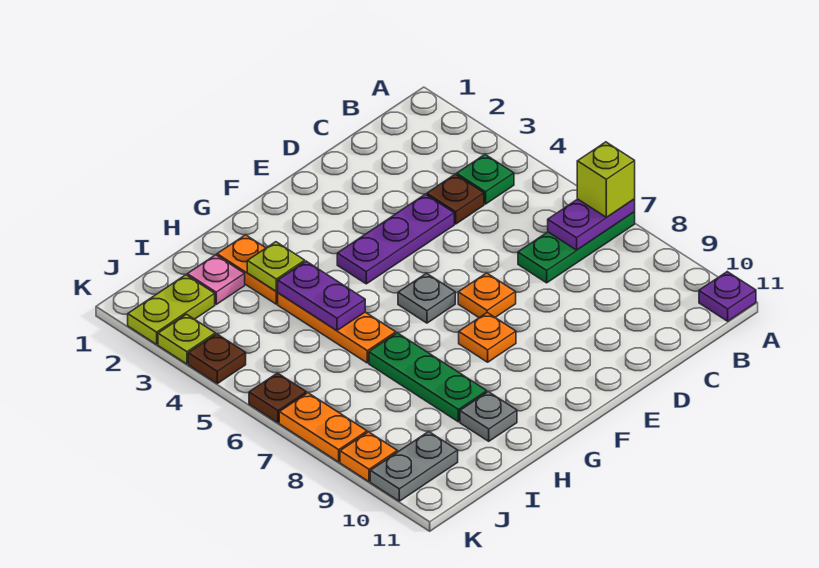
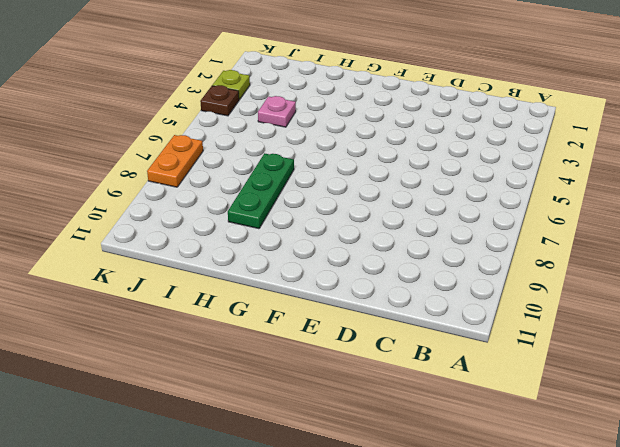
pink plate I4 level 1 -> pink plate I2 level 1
none -> green plate A7:C7 level 1
none -> purple plate A11 level 1
none -> green plate B4 level 1

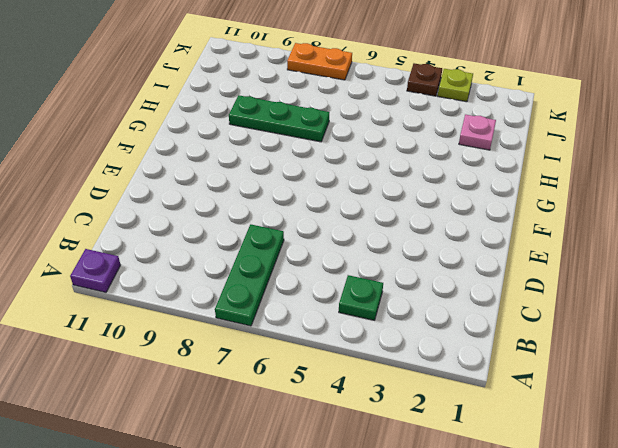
none -> brown plate C4 level 1
none -> purple plate D4:F4 level 1
none -> orange plate E7 level 1

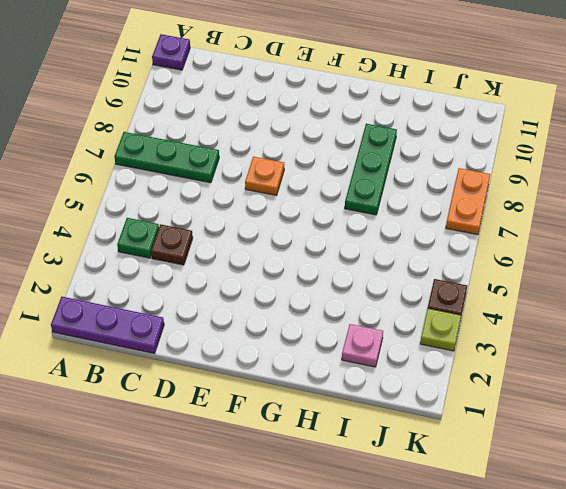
purple plate A1:C1 level 1 -> purple plate D4:F4 level 1
none -> grey plate F6 level 1
none -> orange plate F8 level 1
none -> orange plate H2:H3 level 1

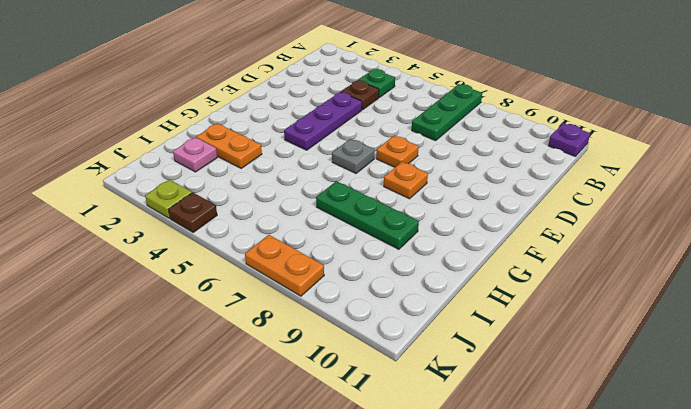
none -> orange plate H4:H6 level 1
none -> grey plate H10 level 1
none -> lime plate J2:K2 level 1

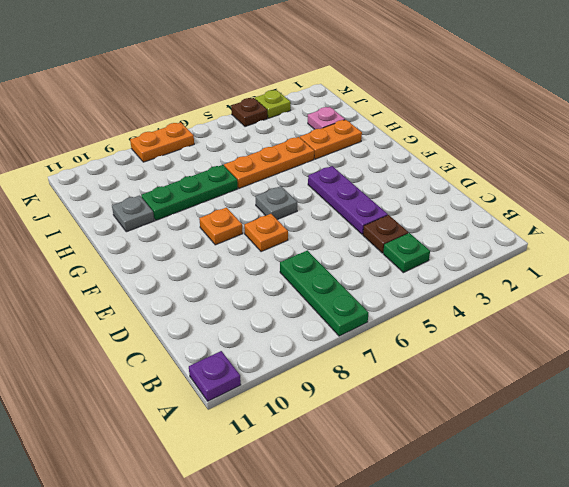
none -> lime plate J2:K2 level 1
none -> grey plate J10:K10 level 1
none -> brown plate K6 level 1

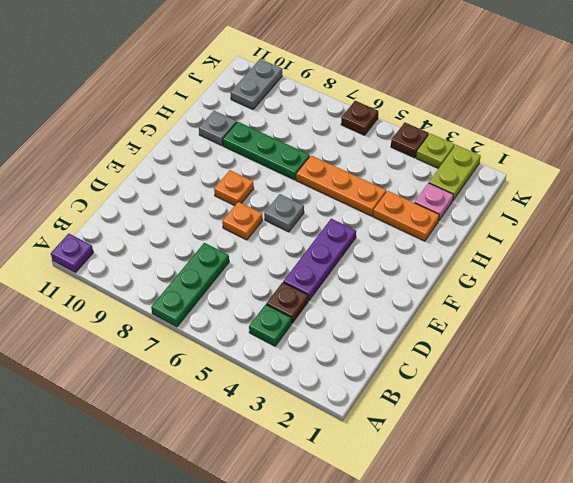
none -> orange plate K7:K8 level 1
none -> orange plate K9 level 1
none -> purple plate A7:B7 level 2

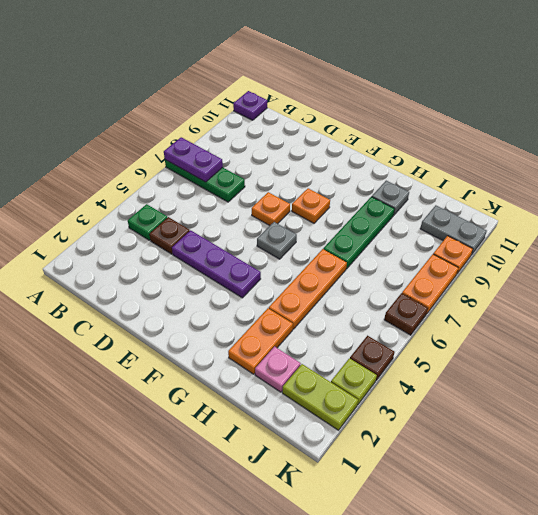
none -> lime plate H3 level 2
none -> purple plate H4:H5 level 2
none -> lime brick A7 level 3

